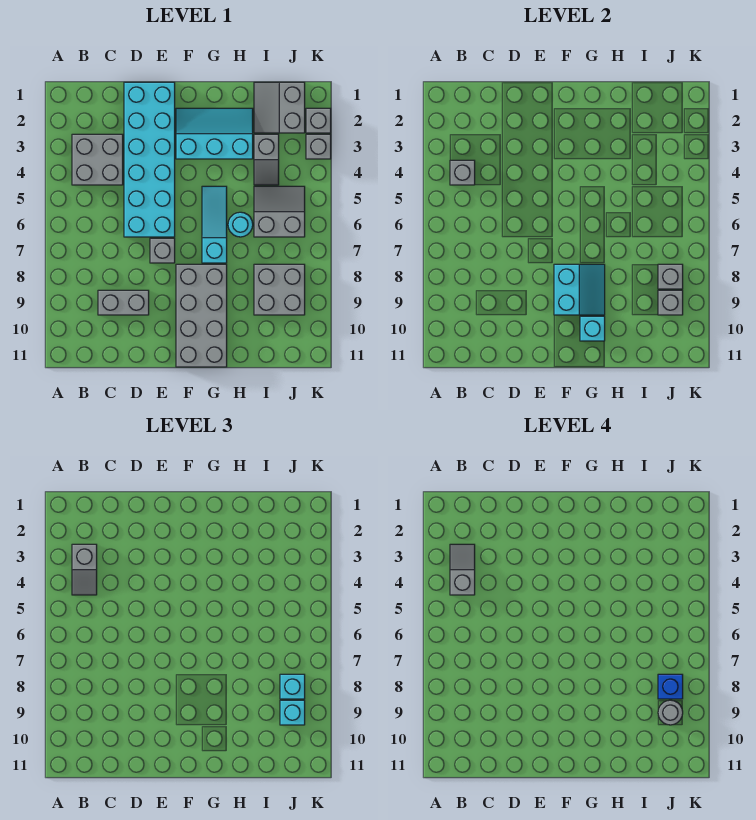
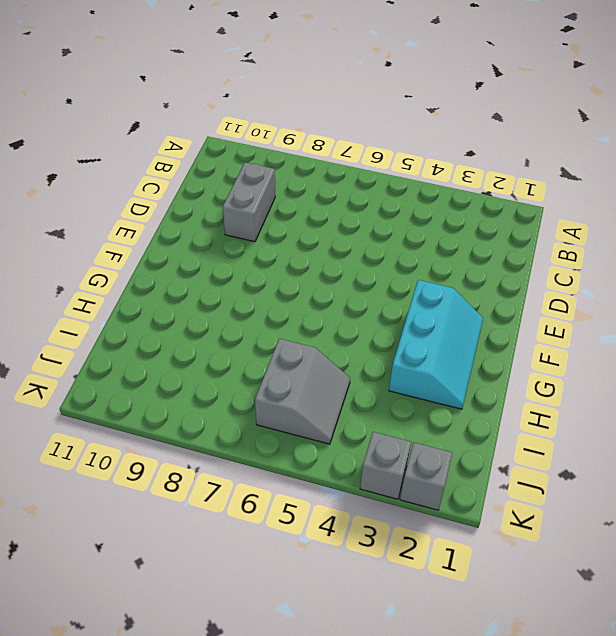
none -> grey brick B3:C4 level 1
none -> cyan brick D1:E6 level 1
none -> grey brick E7 level 1

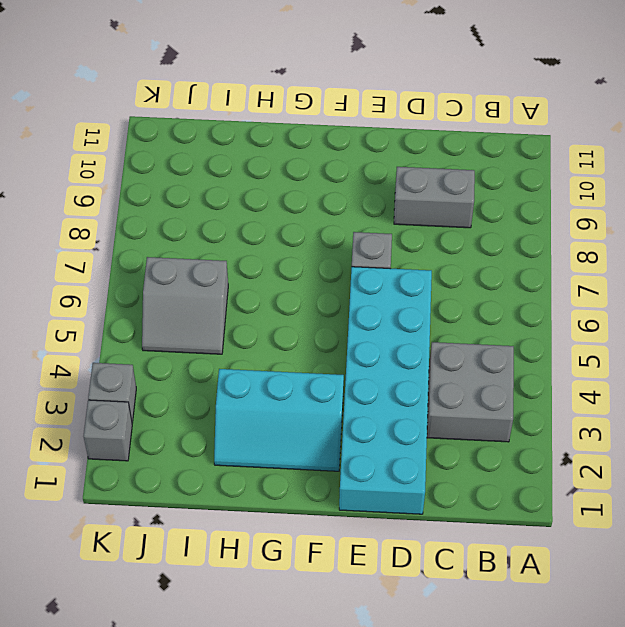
none -> grey brick F8:G11 level 1
none -> cyan slope G5:G7 level 1 top 7
none -> cyan round brick H6 level 1

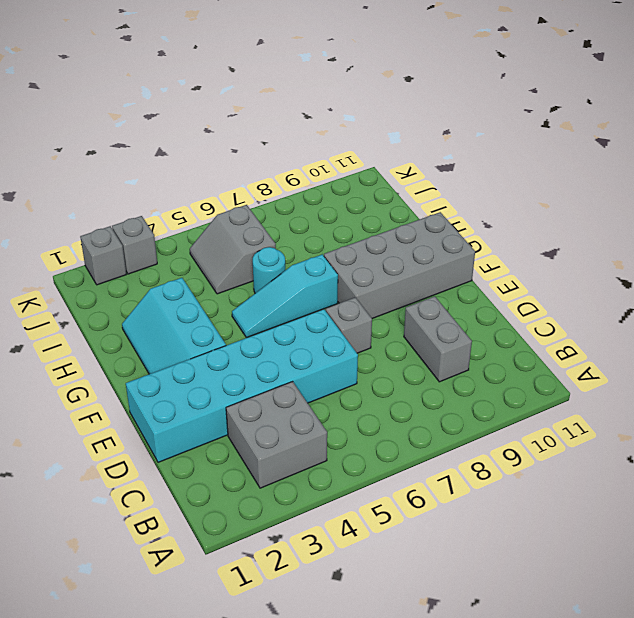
none -> grey slope I1:J2 level 1 top J
none -> grey slope I3:I4 level 1 top 3
none -> grey brick I8:J9 level 1

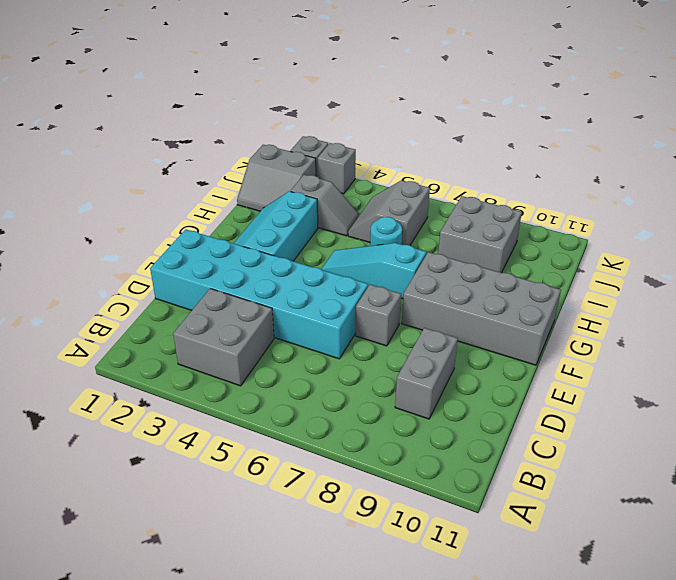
none -> grey brick B4 level 2
none -> cyan slope F8:G9 level 2 top F
none -> cyan brick G10 level 2

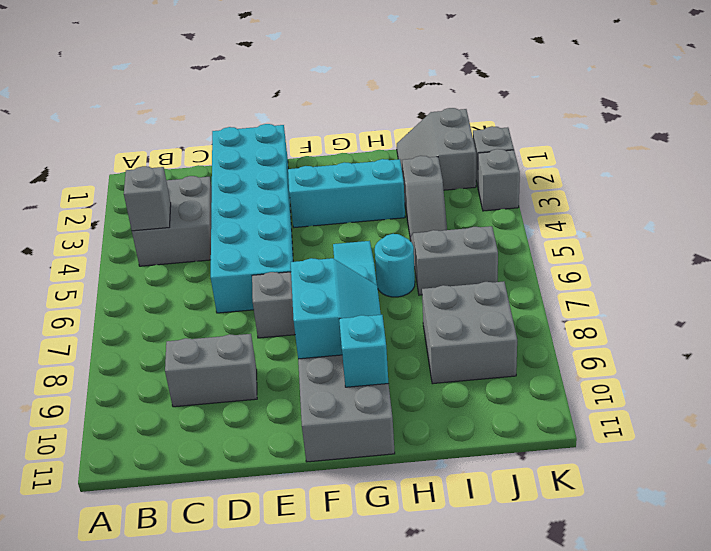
none -> grey brick J8 level 2
none -> grey brick J9 level 2
none -> grey slope B3:B4 level 3 top 3

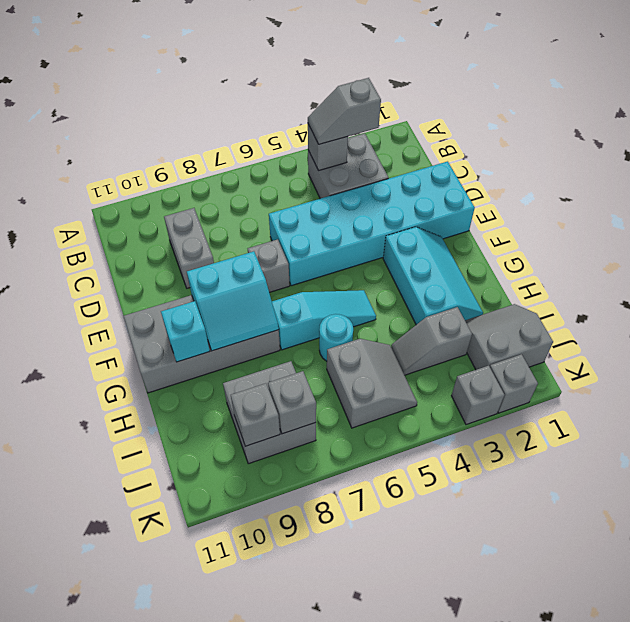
none -> cyan brick J8 level 3
none -> cyan brick J9 level 3
none -> grey slope B3:B4 level 4 top 4

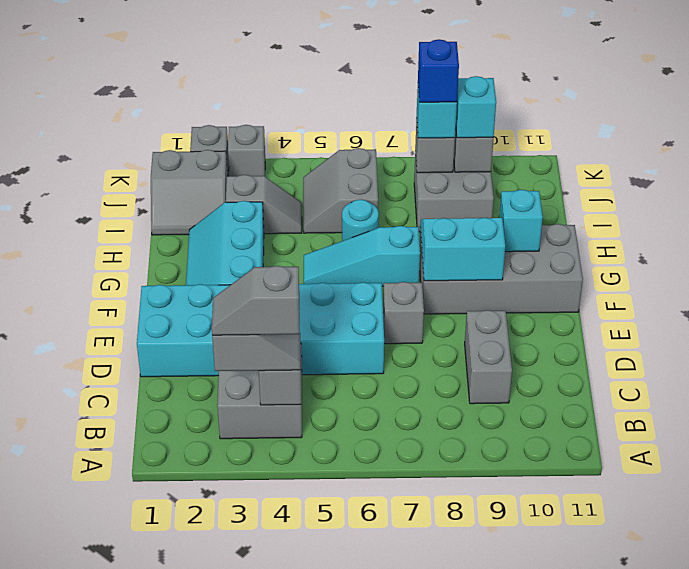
none -> grey round brick J9 level 4

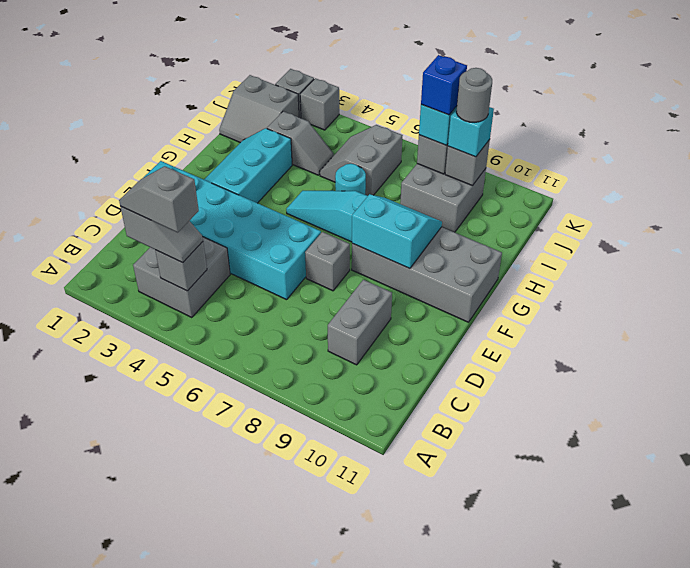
none -> cyan brick G10 level 2

